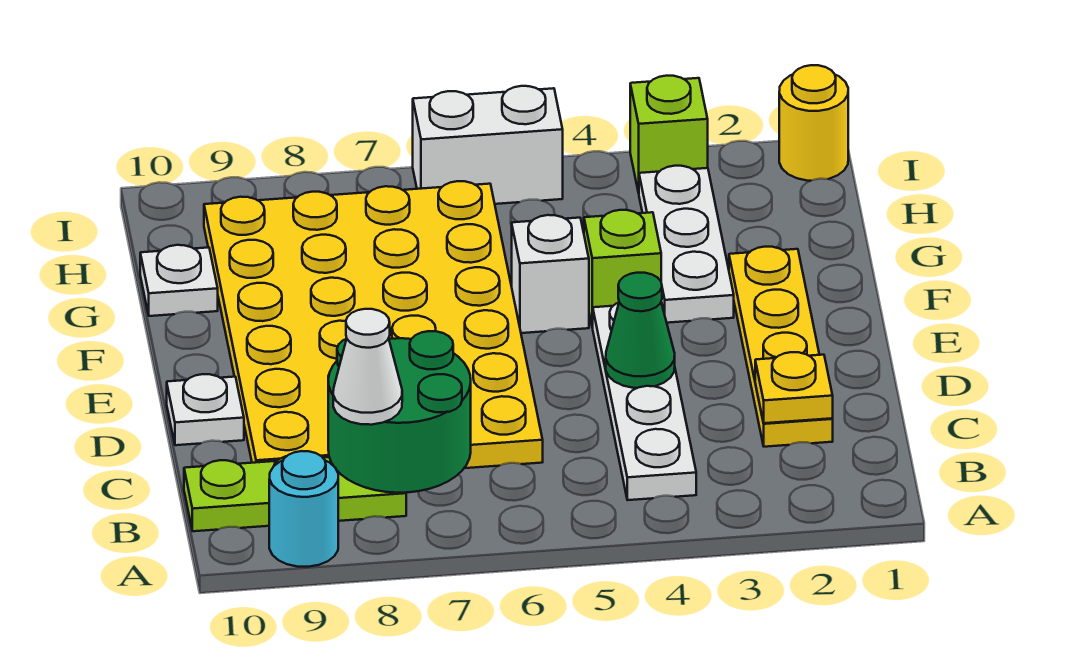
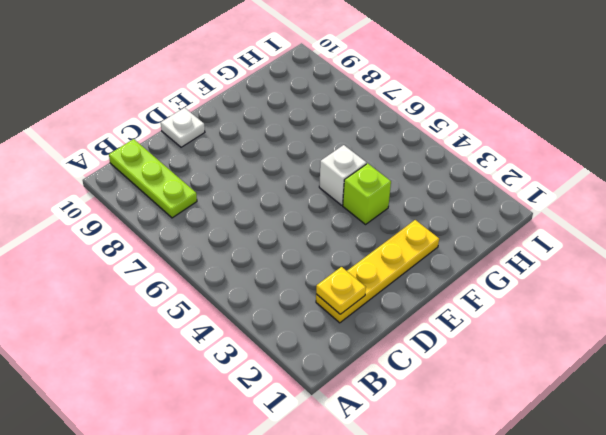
none -> cyan round brick A9 level 1
none -> white plate B4:E4 level 1
none -> yellow plate C6:H9 level 1

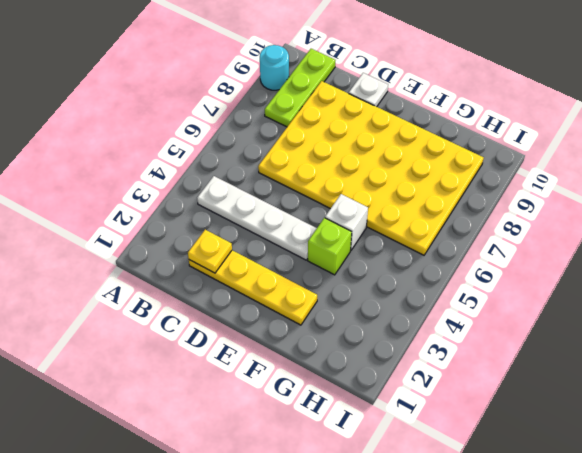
none -> white plate F3:H3 level 1
none -> white plate G10 level 1
none -> yellow round brick I1 level 1

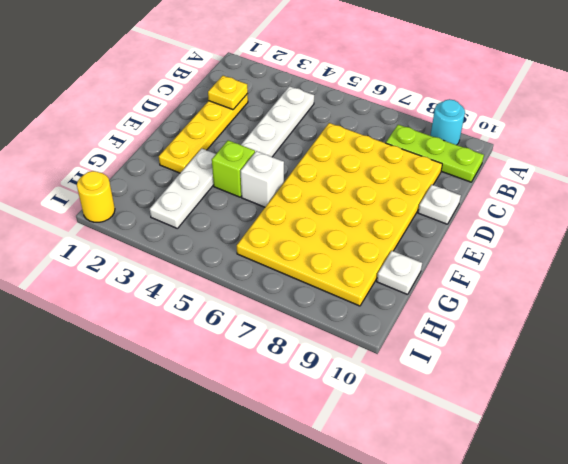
none -> lime brick I3 level 1
none -> white brick I5:I6 level 1
none -> green round brick B7:C8 level 2

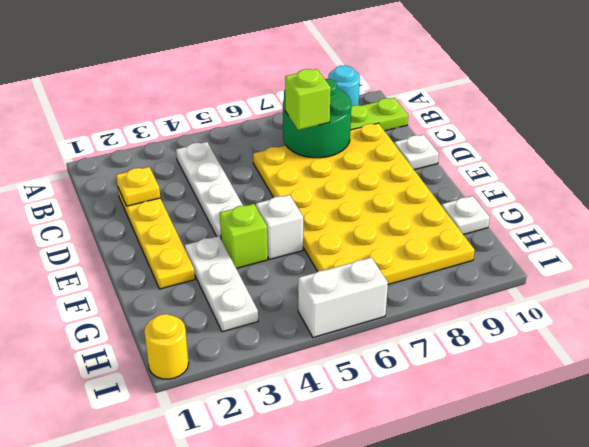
lime brick C7 level 3 -> lime brick I3 level 1
none -> green cone D4 level 2
none -> white cone B8 level 3

